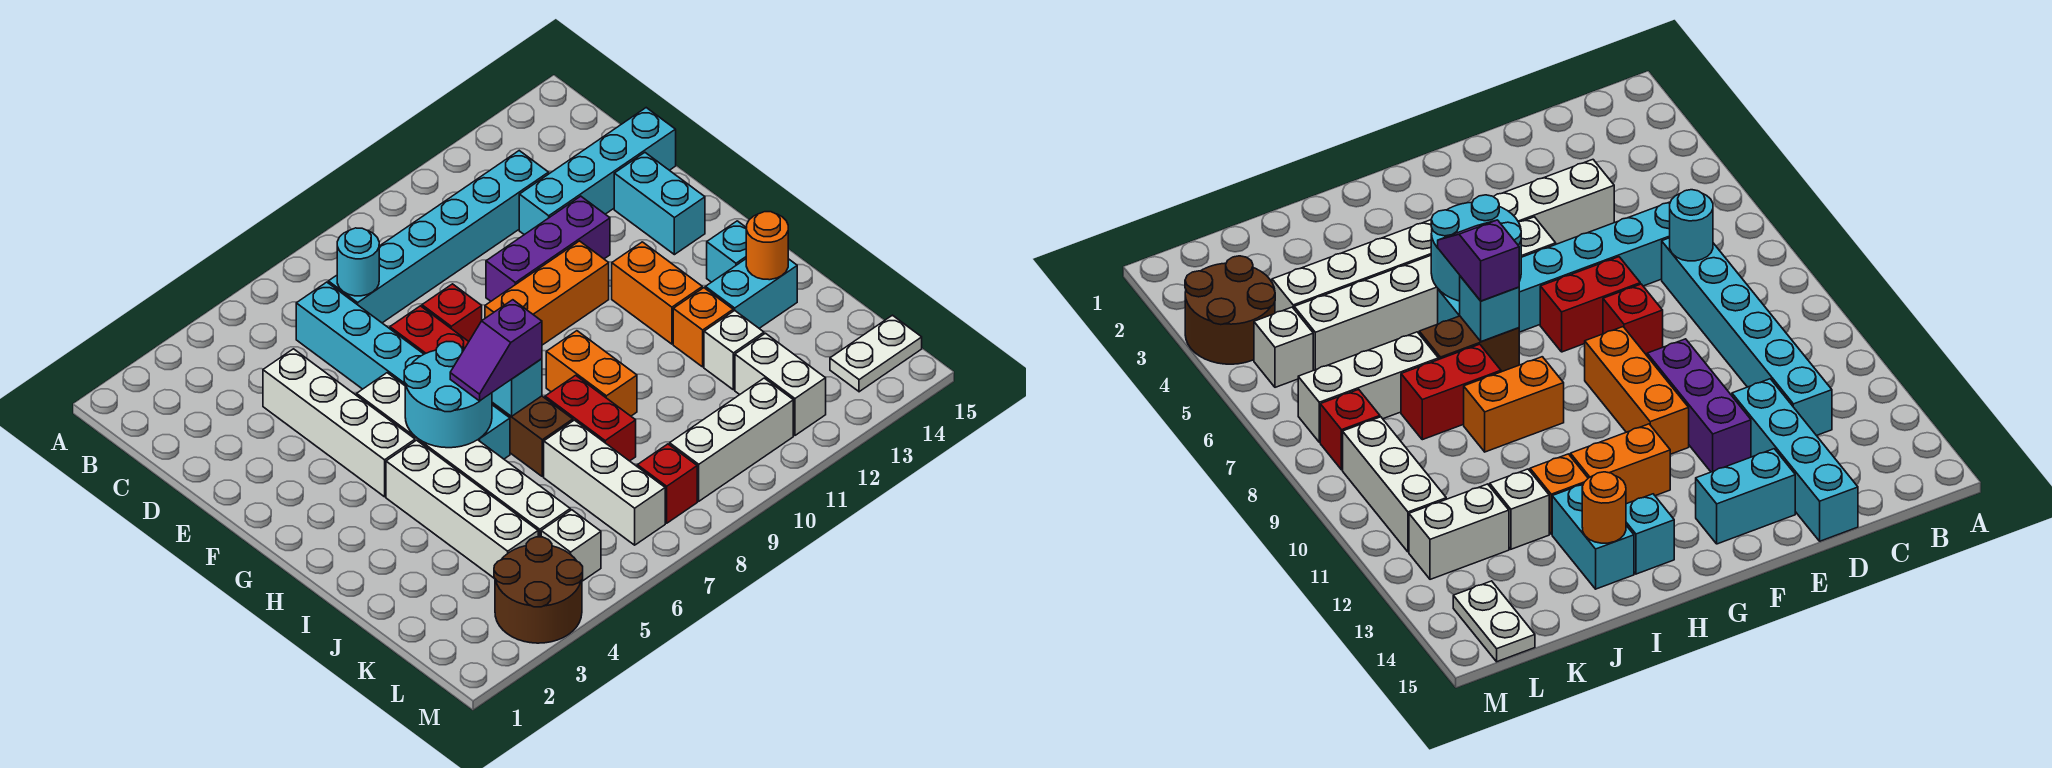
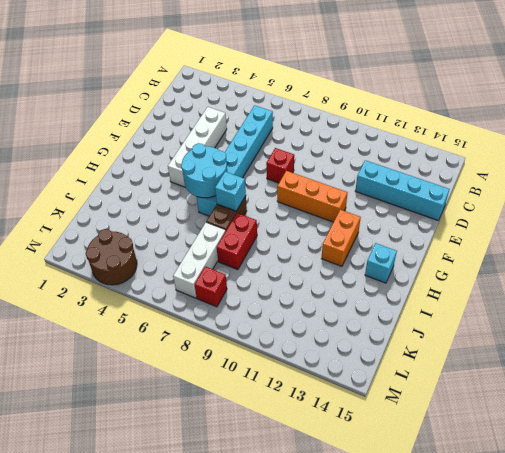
none -> cyan brick C7:C12 level 1
none -> red brick E7:F7 level 1
none -> purple brick E10:E12 level 1
none -> cyan brick E14:F14 level 1

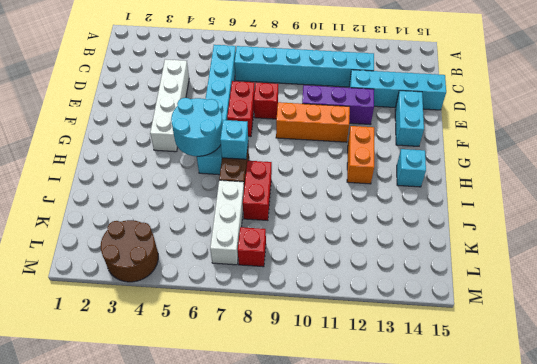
none -> white brick F5:K5 level 1
none -> white brick H4:K4 level 1
none -> orange brick H9:I9 level 1
none -> orange brick I12 level 1

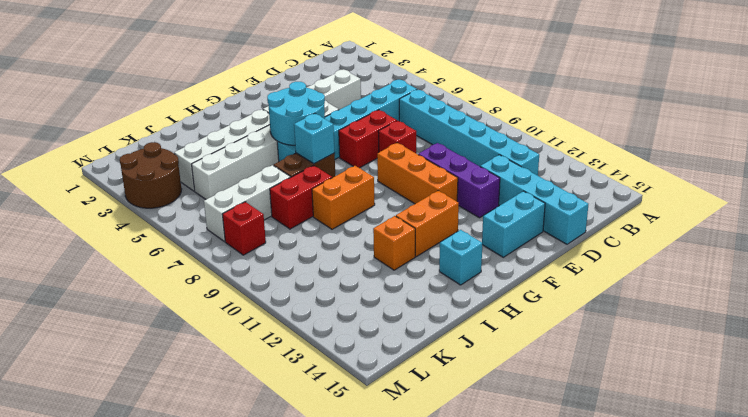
none -> cyan brick I13:I14 level 1
none -> white brick J12 level 1
none -> white brick K12:L12 level 1
none -> white brick L5 level 1

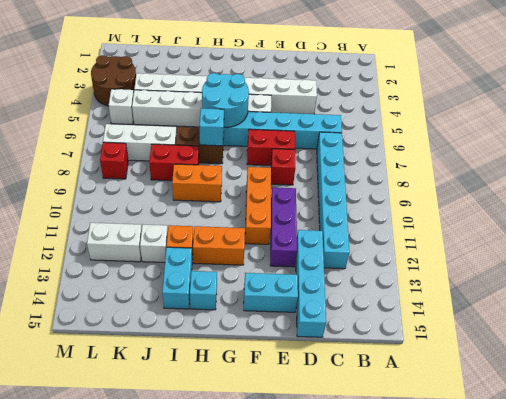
none -> white brick L9:L11 level 1
none -> white plate L14:L15 level 1
none -> cyan round brick C7 level 2
none -> orange round brick I14 level 2

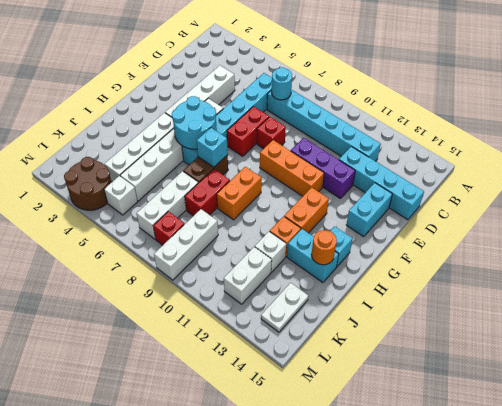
white brick K9:M9 level 1 -> white brick L9:L11 level 1
white plate K14:L14 level 1 -> white plate L14:L15 level 1
none -> purple slope H6:H7 level 3 top 7

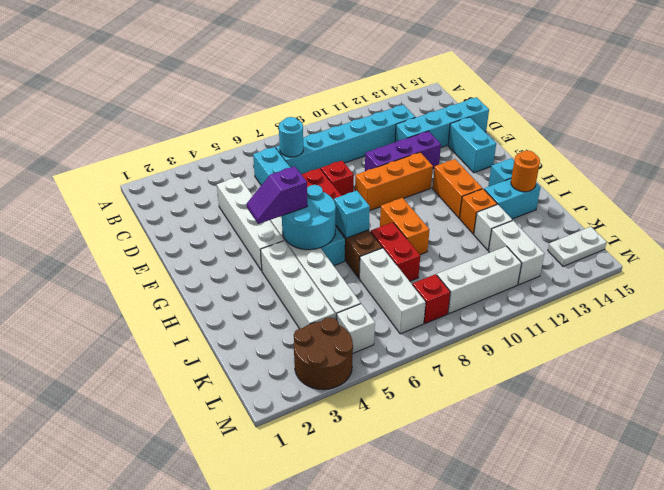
purple slope G4:G5 level 3 top 5 -> purple slope H6:H7 level 3 top 7

